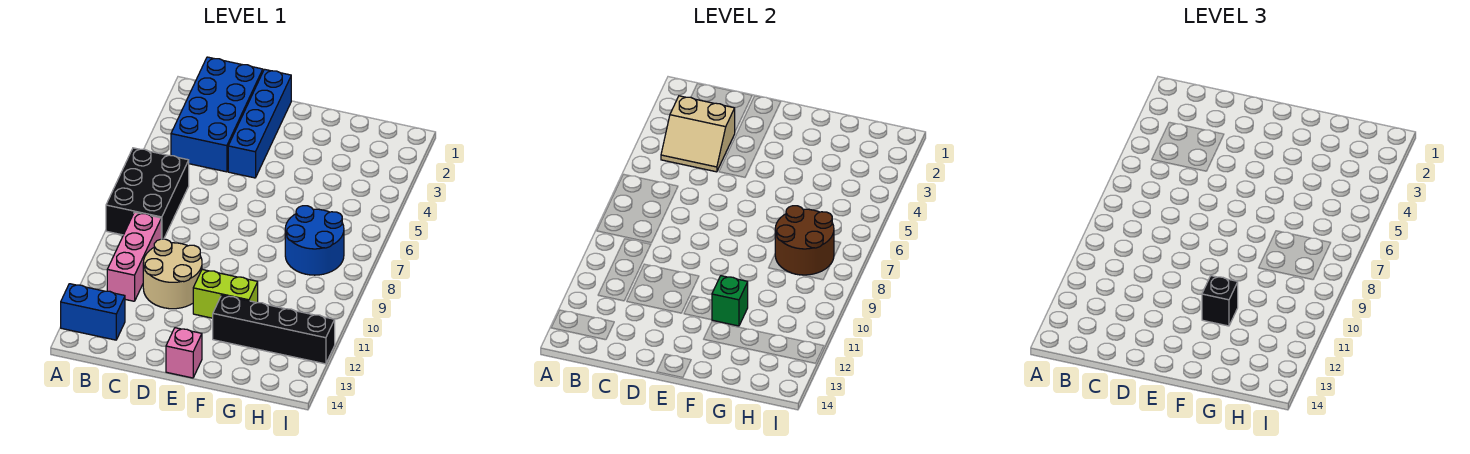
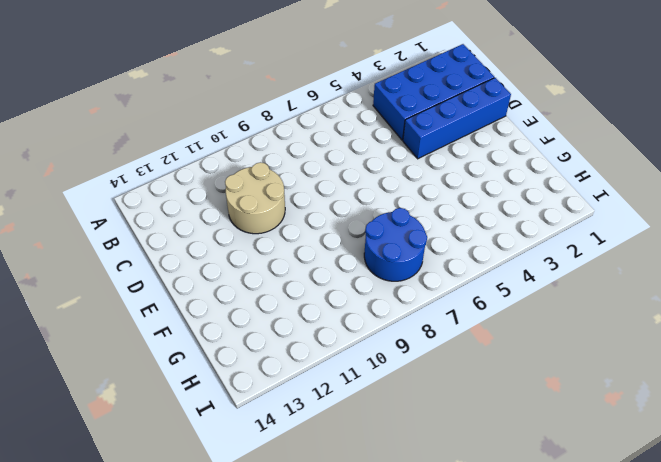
none -> black brick A6:B8 level 1
none -> blue brick A13:B13 level 1
none -> pink brick B9:B11 level 1

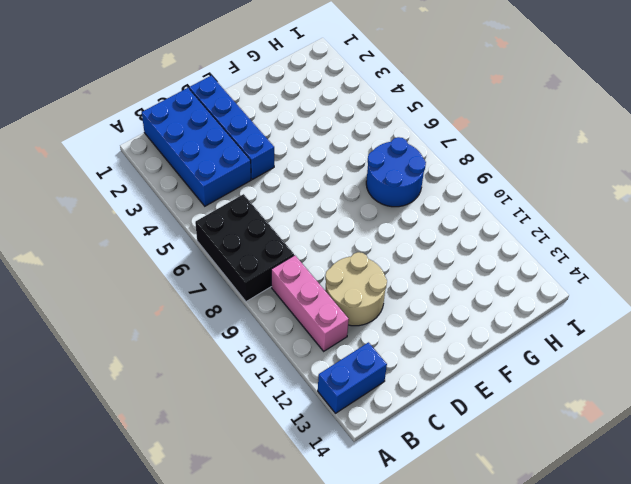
none -> lime brick E11:F11 level 1
none -> pink brick E14 level 1
none -> black brick F12:I12 level 1

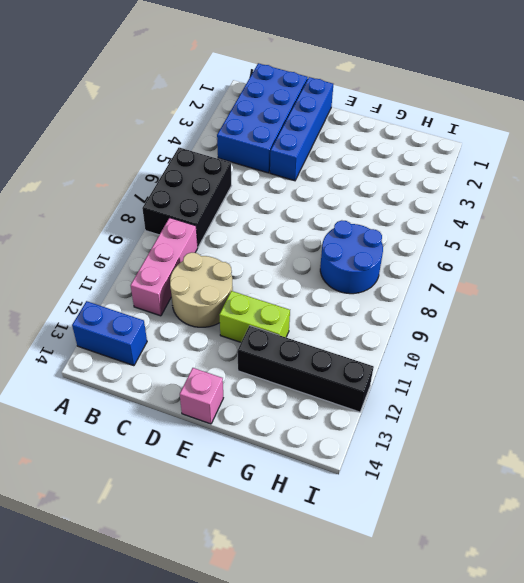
none -> tan slope B3:C4 level 2 top 3
none -> green brick F11 level 2
none -> brown round brick G7:H8 level 2

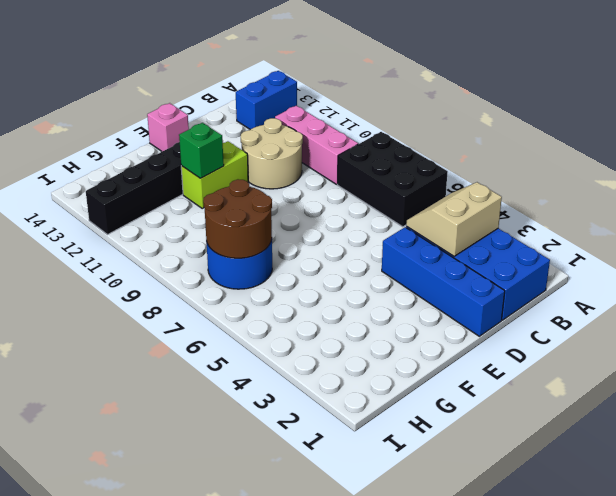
none -> black brick F11 level 3

